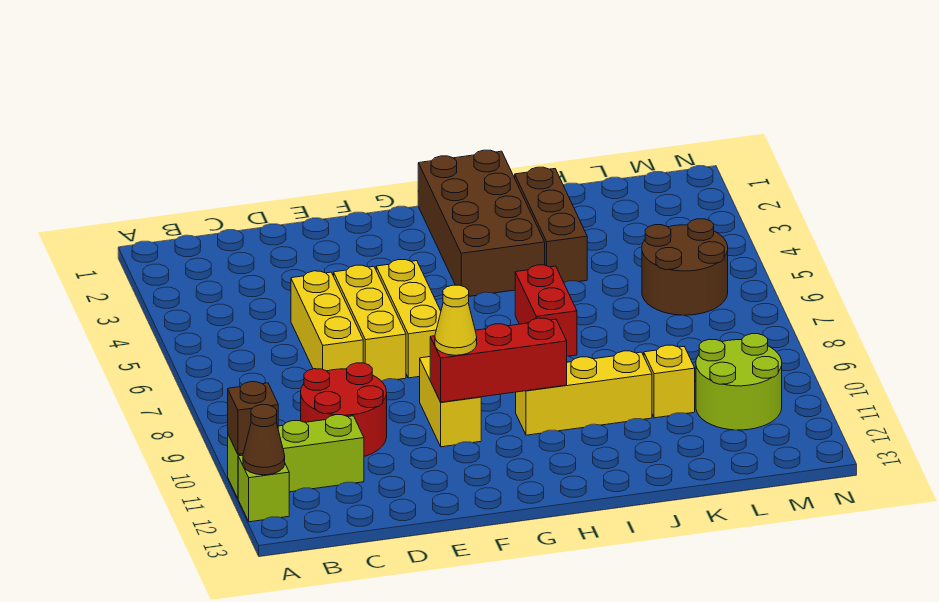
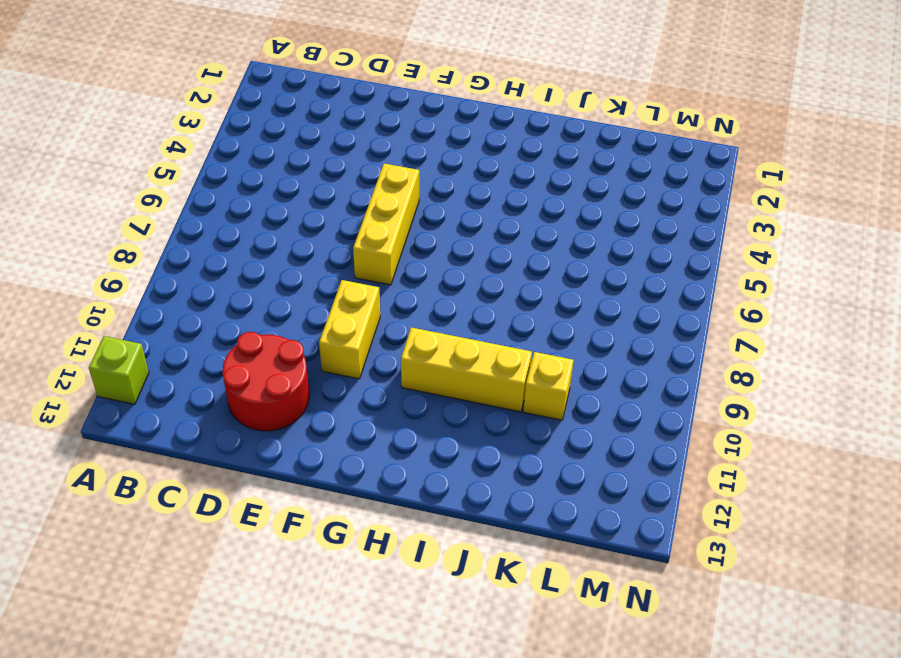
red round brick D11:E12 level 1 -> red round brick C9:D10 level 1
none -> lime brick A11:C11 level 1
none -> yellow brick D5:D7 level 1
none -> yellow brick E5:E7 level 1

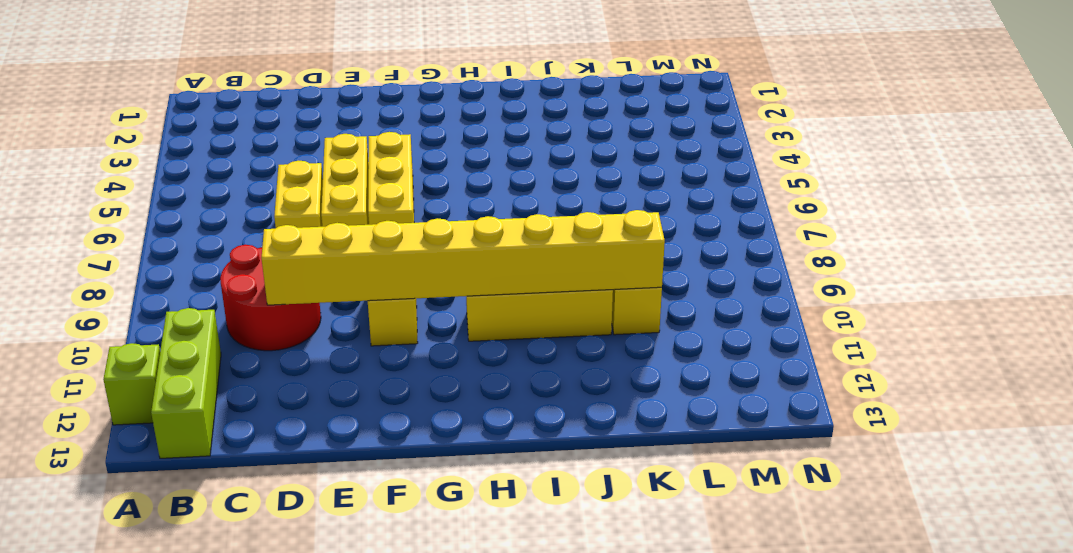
lime brick B11:B13 level 1 -> lime brick A11:C11 level 1
yellow brick D6:D7 level 1 -> yellow brick D5:D7 level 1
yellow brick D10:K10 level 2 -> red brick F10:H10 level 2
none -> brown brick H1:I4 level 1
none -> red brick I6:I7 level 1
none -> brown brick J2:J4 level 1

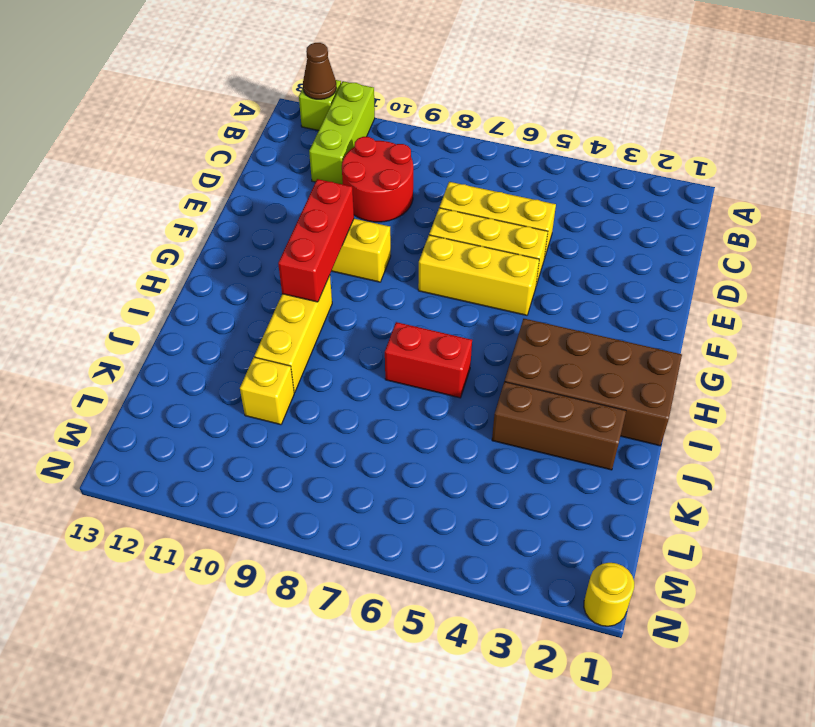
yellow round brick N1 level 1 -> none
none -> brown round brick L5:M6 level 1
none -> lime round brick L10:M11 level 1
none -> brown brick A11 level 2

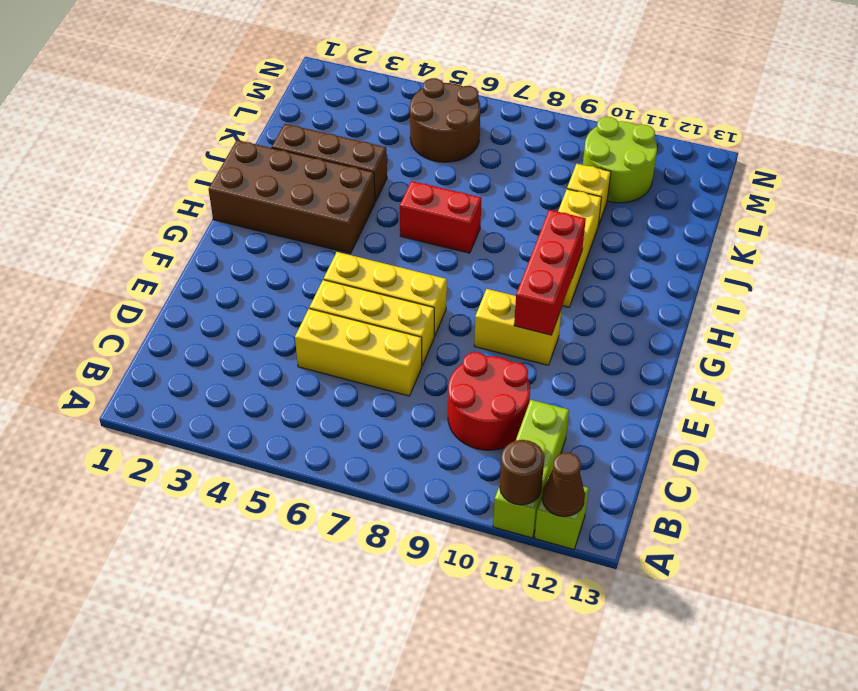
brown round brick A11 level 2 -> brown brick A11 level 2
none -> yellow cone F10 level 3

